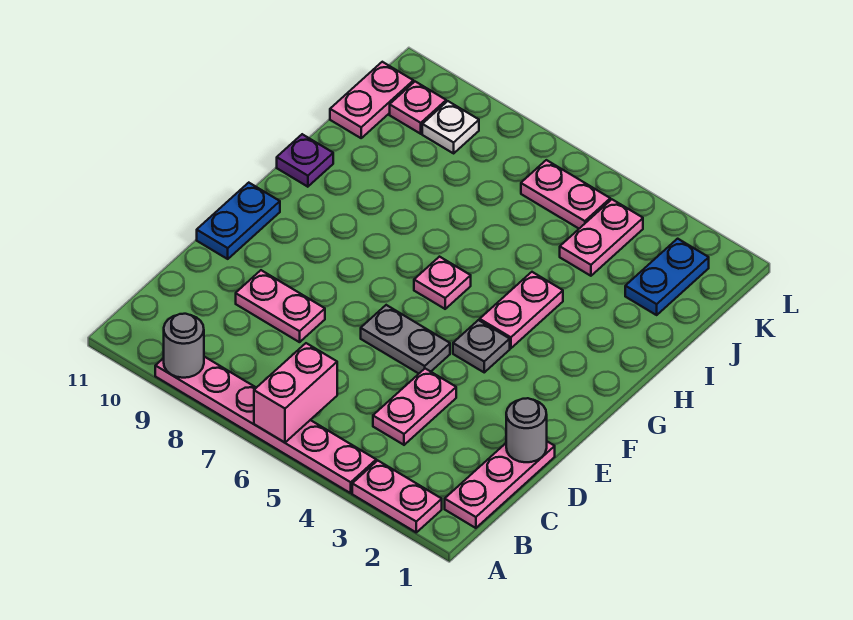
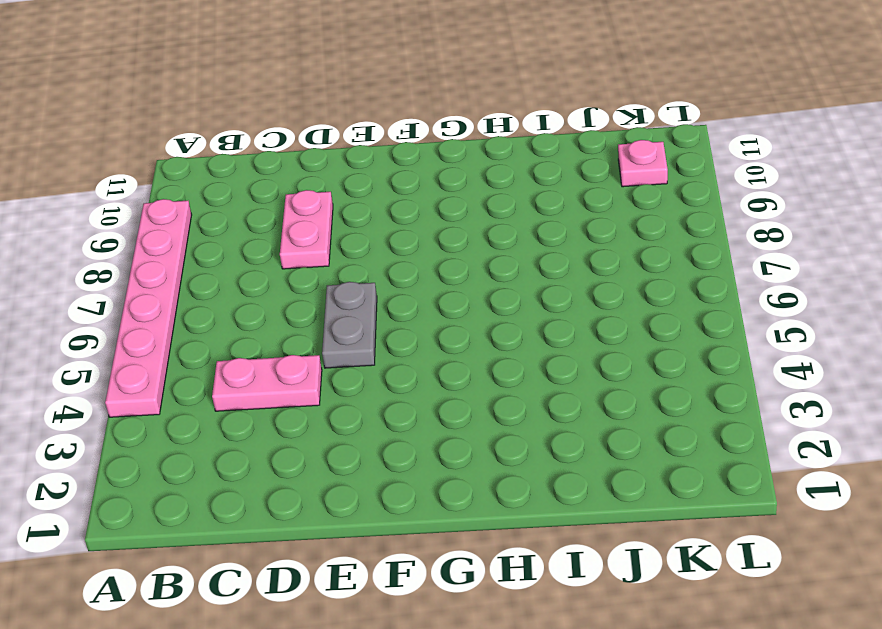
none -> pink plate A2:A3 level 1
none -> pink plate B1:D1 level 1
none -> blue plate E11:F11 level 1

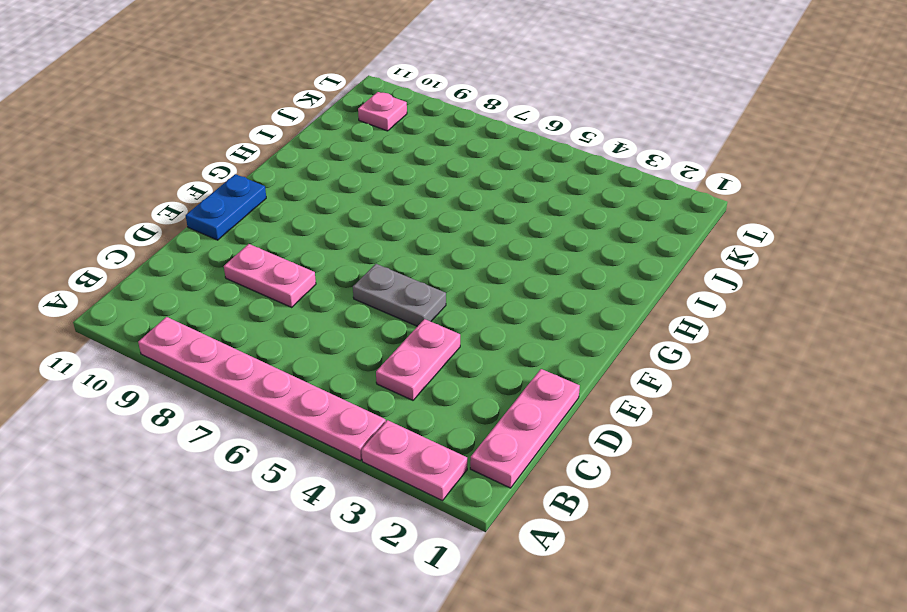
none -> grey plate F4 level 1
none -> pink plate G4:H4 level 1
none -> pink plate G6 level 1

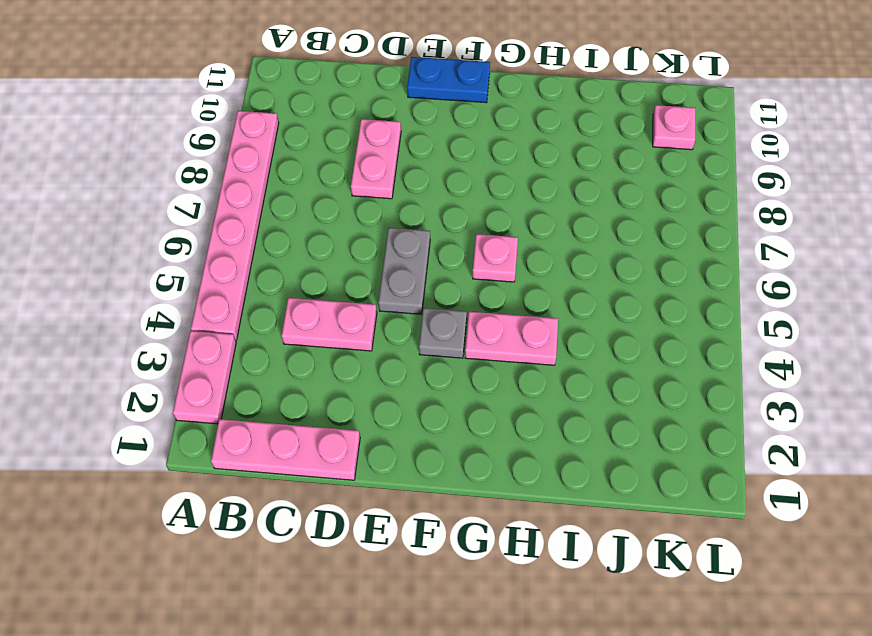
none -> purple plate H11 level 1
none -> blue plate J2:K2 level 1
none -> pink plate J4:K4 level 1

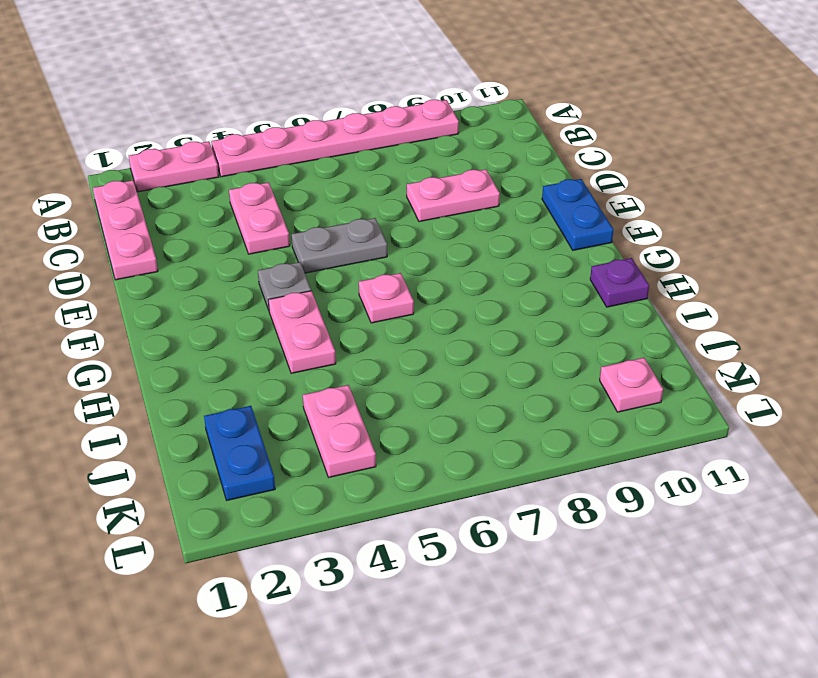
none -> pink plate J11:K11 level 1
none -> pink plate K5:K6 level 1
none -> white plate K9 level 1

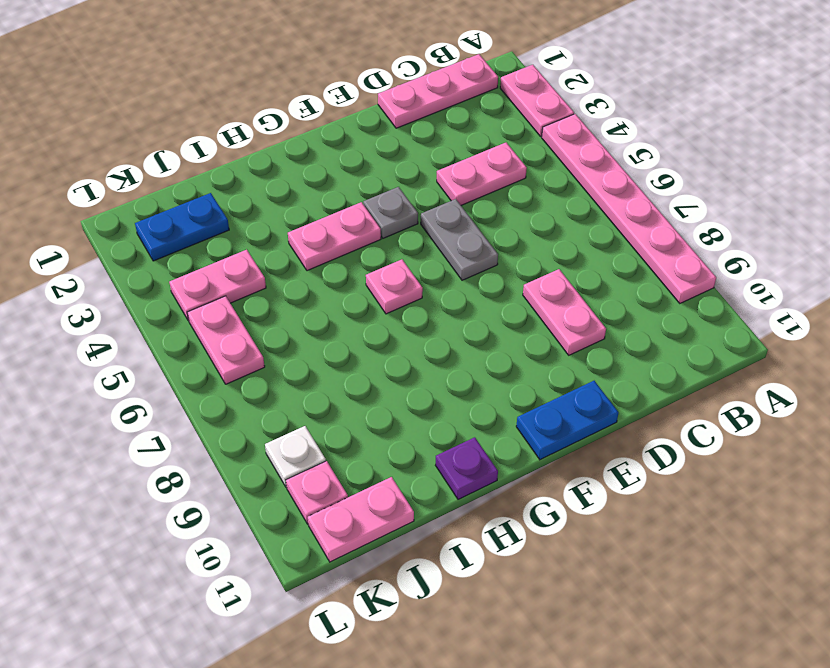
none -> pink brick A6:B6 level 2
none -> grey round brick A9 level 2
none -> grey round brick D1 level 2

